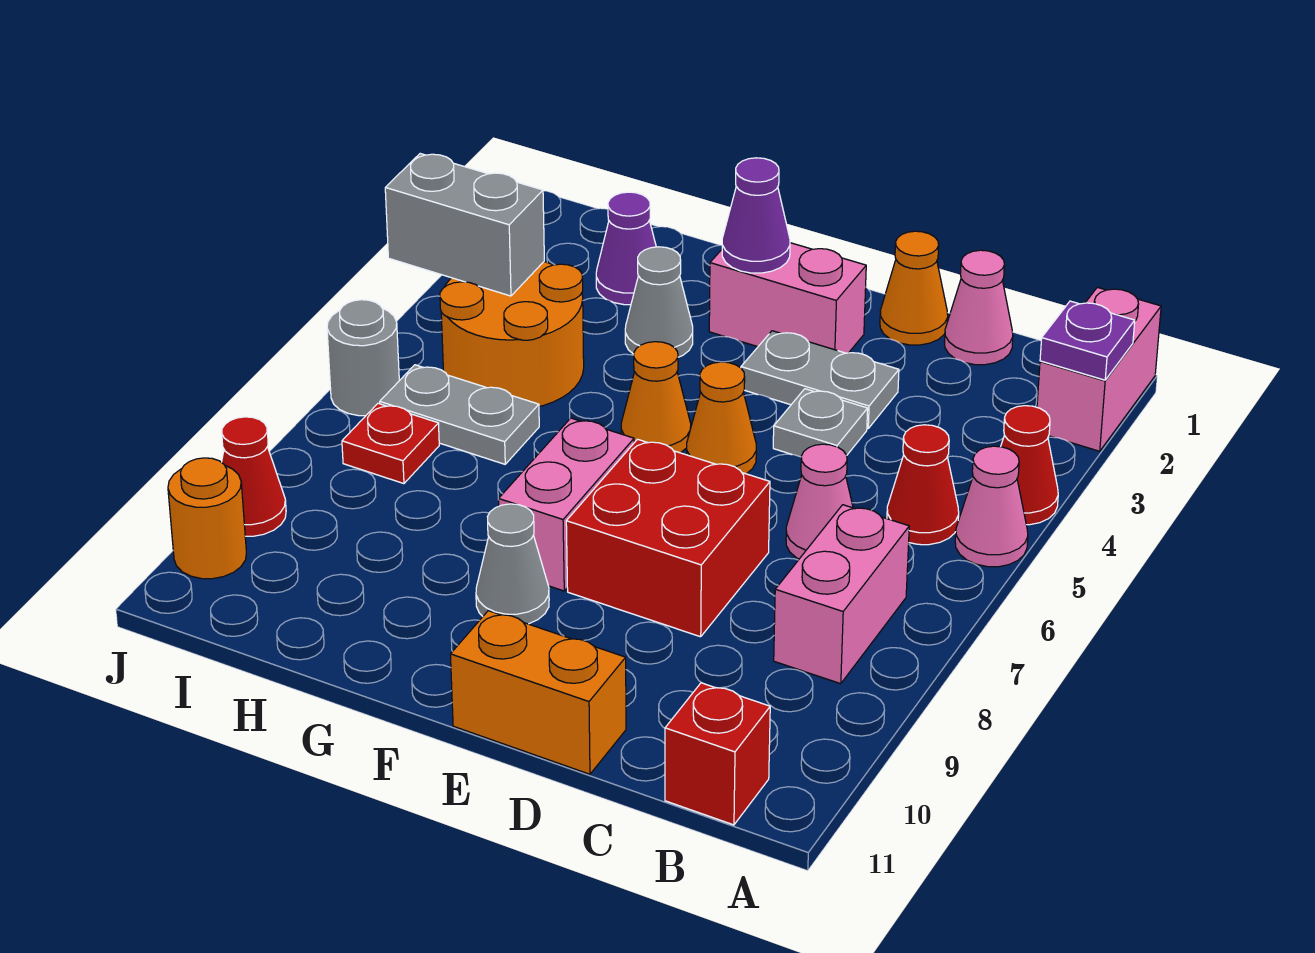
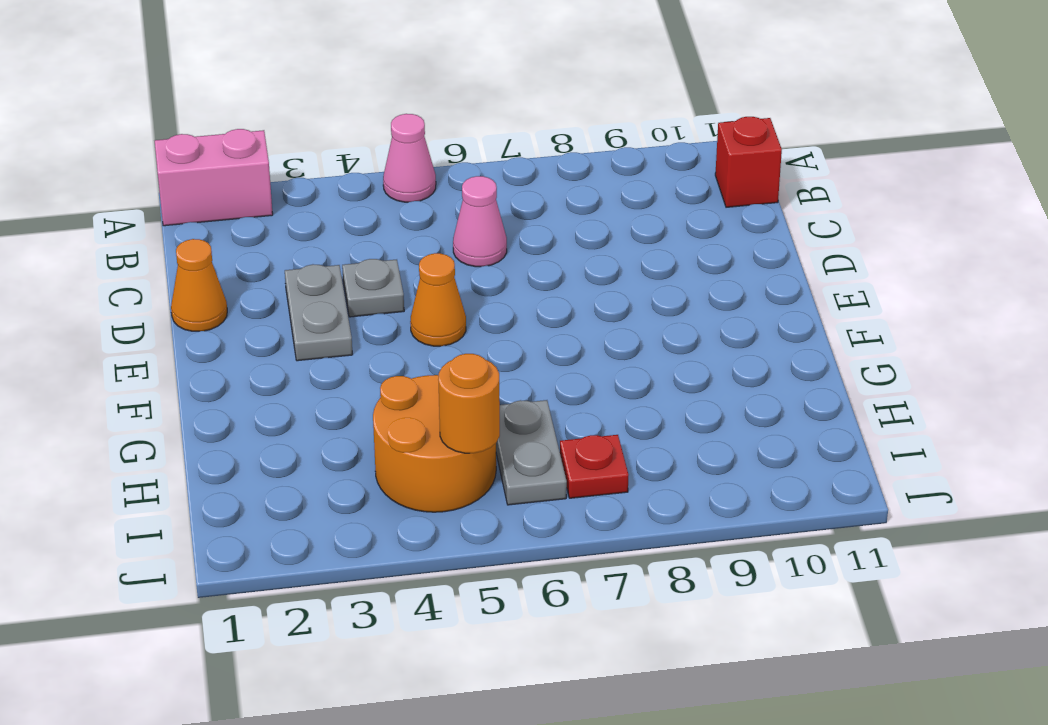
orange round brick I5 level 2 -> orange round brick J10 level 1
none -> red cone A4 level 1
none -> red cone B5 level 1
none -> pink brick B7:B8 level 1

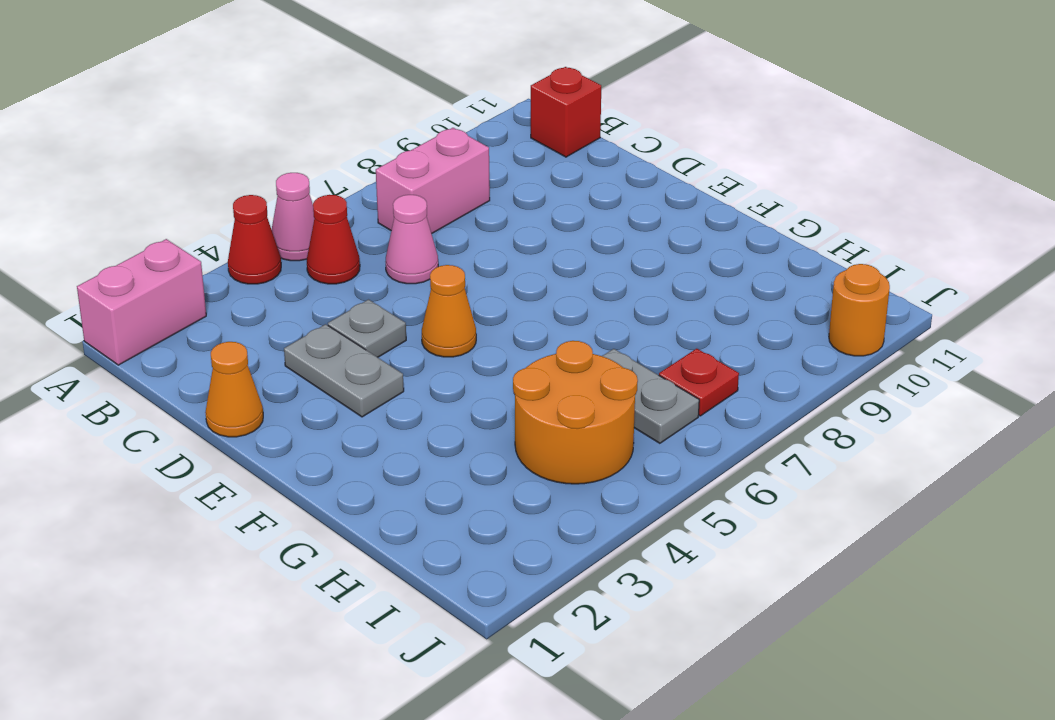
none -> pink cone C1 level 1
none -> red brick D7:E8 level 1
none -> orange brick D11:E11 level 1

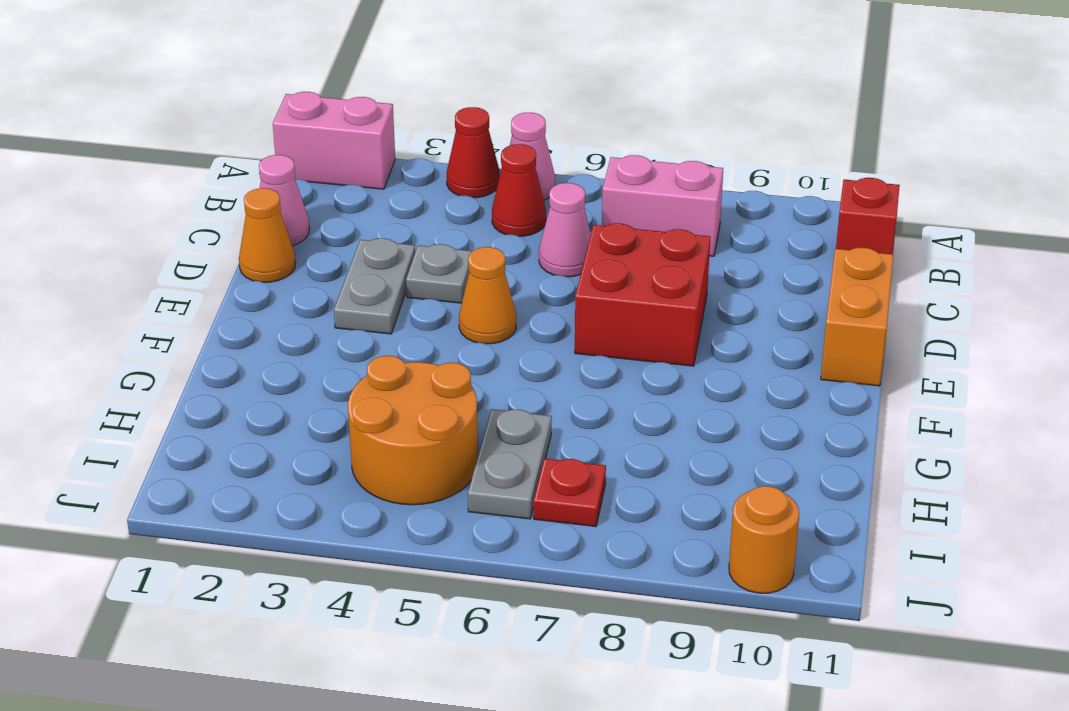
none -> pink brick E2:F2 level 1
none -> orange cone F5 level 1
none -> pink brick F7:F8 level 1

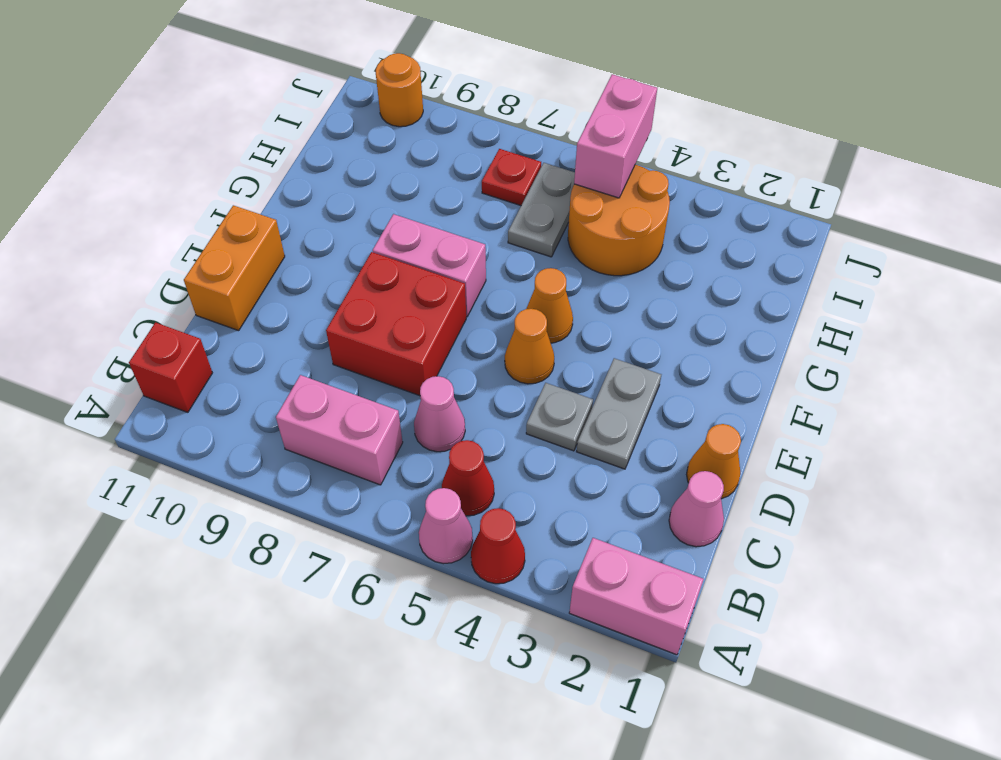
pink brick I5:J5 level 2 -> pink brick E2:F2 level 1
none -> grey cone F9 level 1
none -> grey cone G3 level 1
none -> purple cone H2 level 1

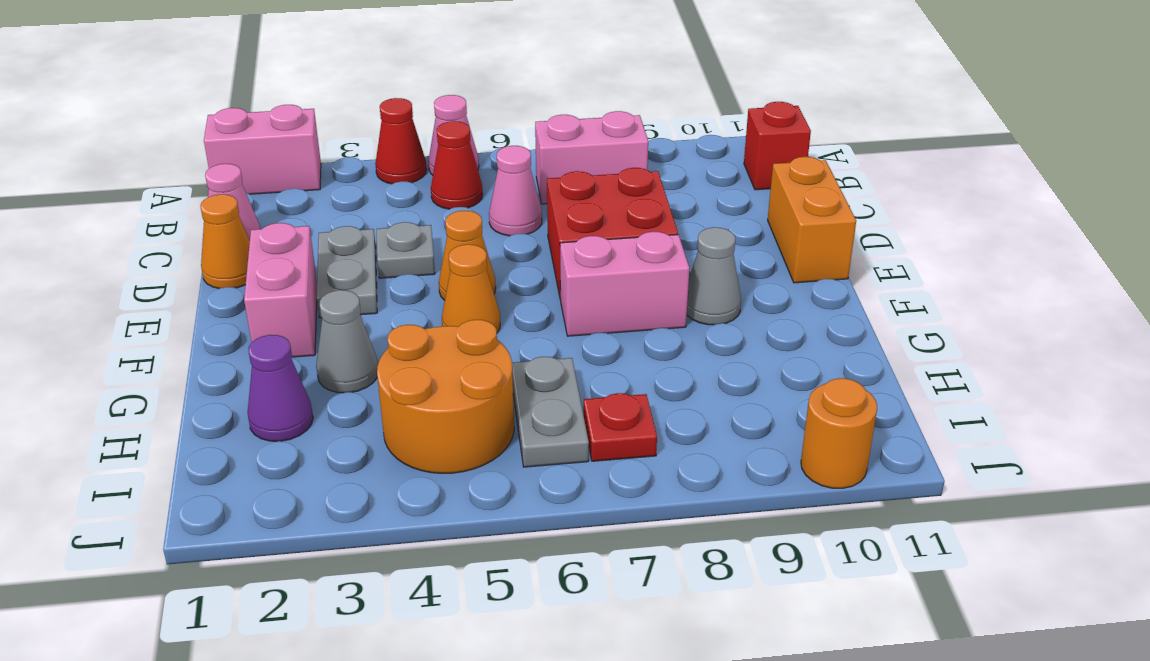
none -> grey round brick J6 level 1
none -> red cone J9 level 1
none -> purple plate A2 level 2

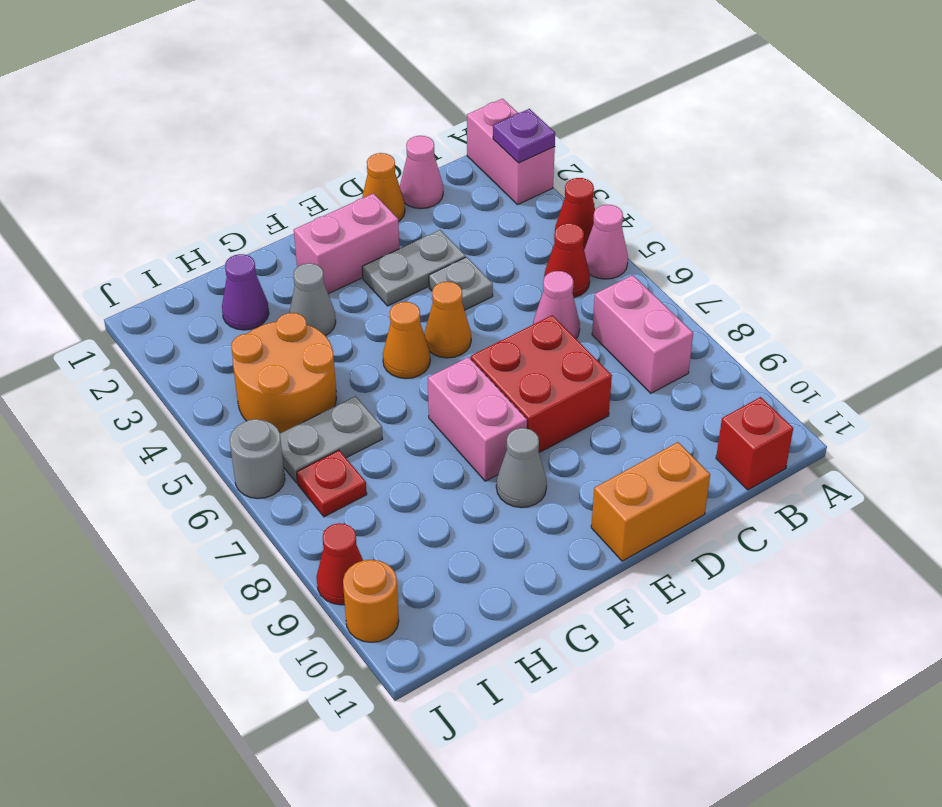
none -> purple cone F2 level 2
none -> grey brick I4:J4 level 2

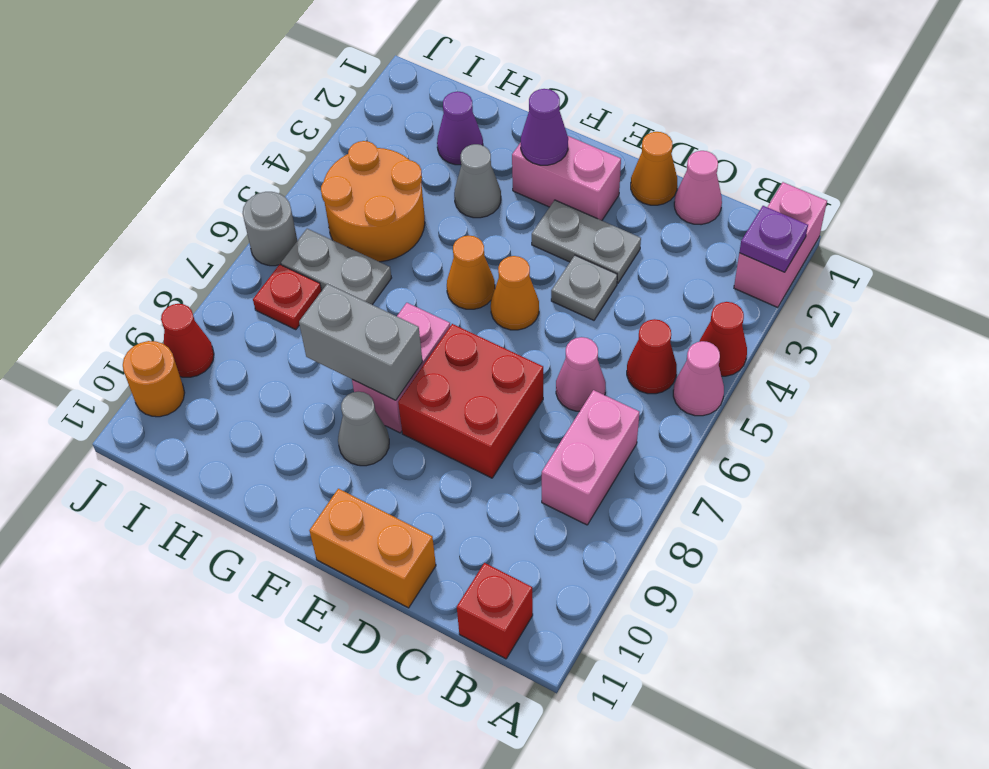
grey brick F8:G8 level 2 -> grey brick I4:J4 level 2

